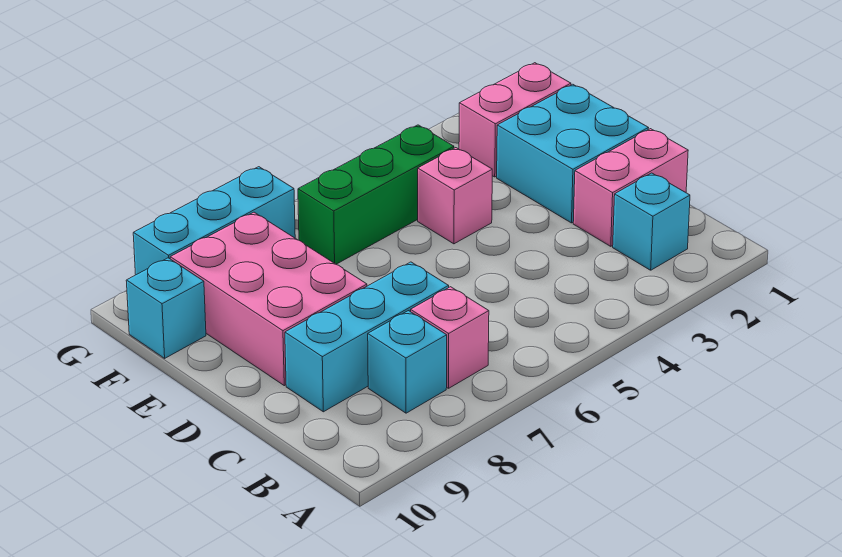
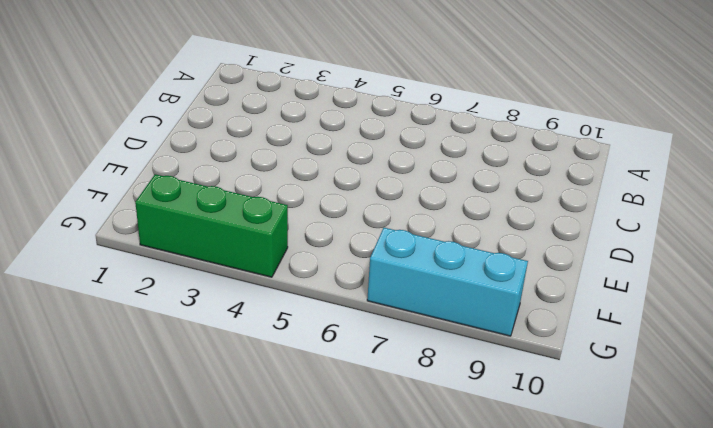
green brick G2:G4 level 1 -> green brick F4:F6 level 1
none -> cyan brick B2 level 1
none -> pink brick B7 level 1
none -> cyan brick B8 level 1

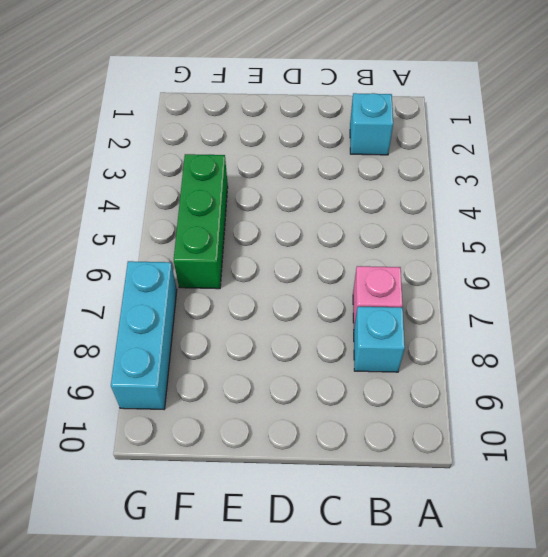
none -> pink brick C1:C2 level 1
none -> cyan brick C7:C9 level 1
none -> cyan brick D1:E2 level 1

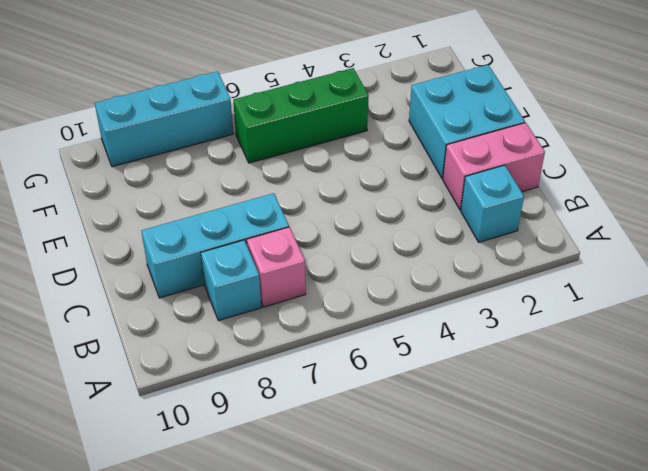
none -> pink brick D8:F9 level 1
none -> pink brick E4 level 1
none -> pink brick F1:F2 level 1

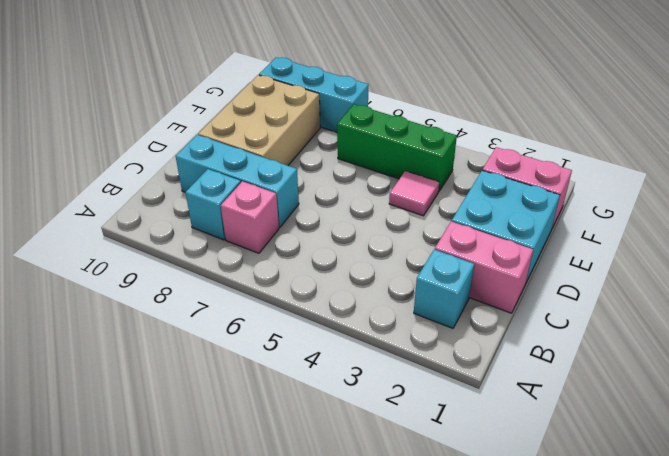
tan brick D8:F9 level 1 -> pink brick D8:F9 level 1
pink tile E4 level 1 -> pink brick E4 level 1
none -> cyan brick F10 level 1

